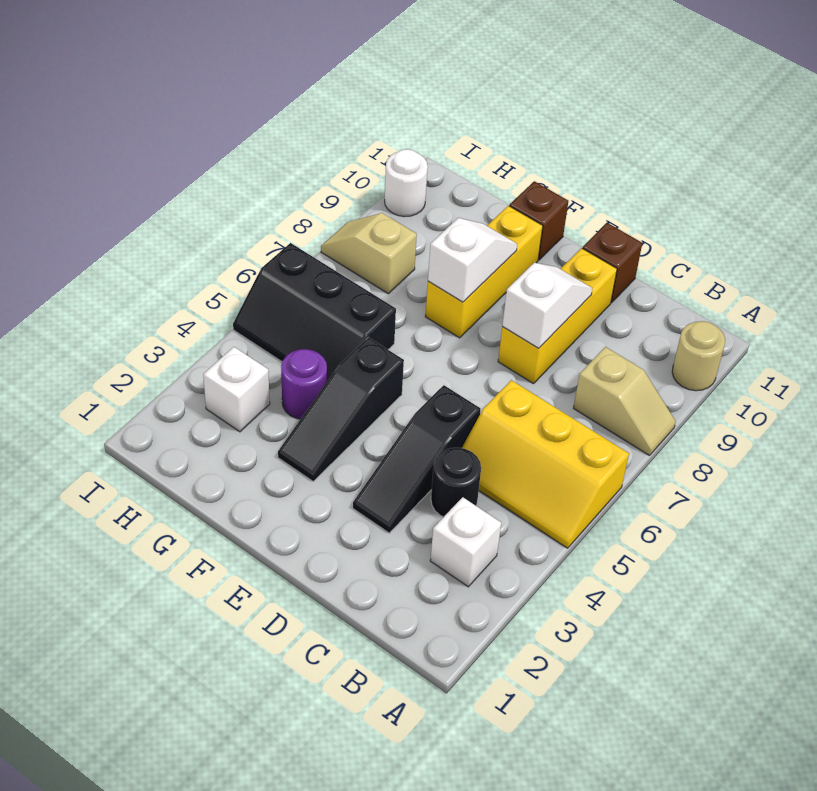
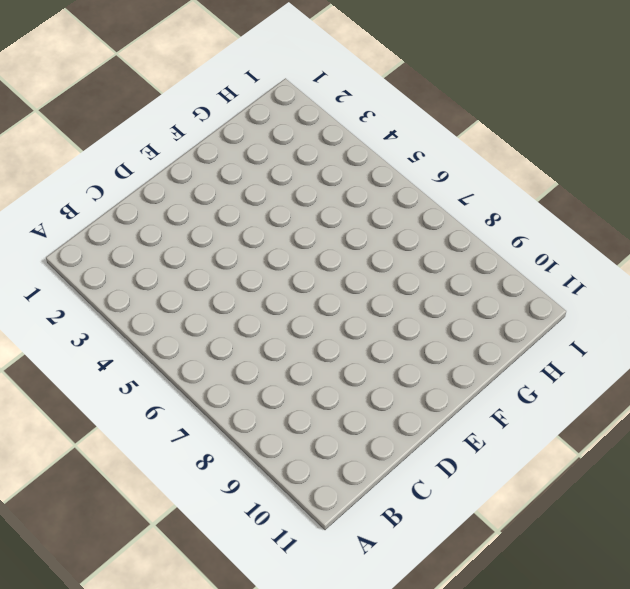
none -> yellow slope A5:C6 level 1 top 6
none -> tan slope A8:B8 level 1 top B
none -> tan round brick A10 level 1

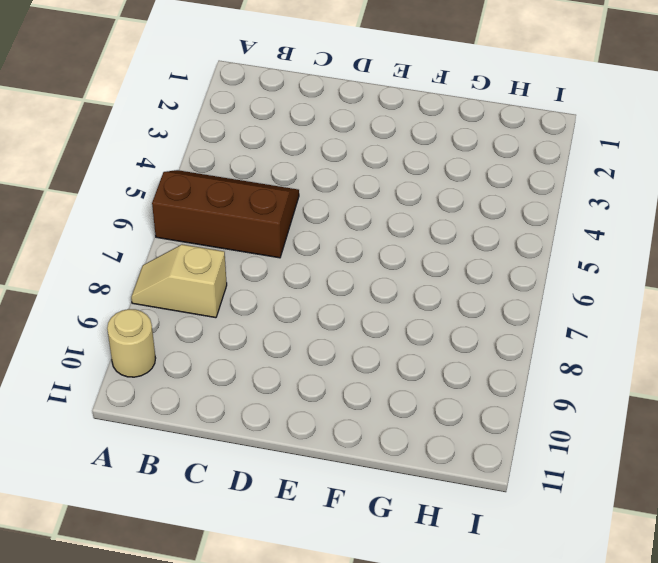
brown slope A5:C6 level 1 top 6 -> yellow slope A5:C6 level 1 top 6
none -> white brick B3 level 1
none -> black round brick C4 level 1
none -> black slope D3:D5 level 1 top 5

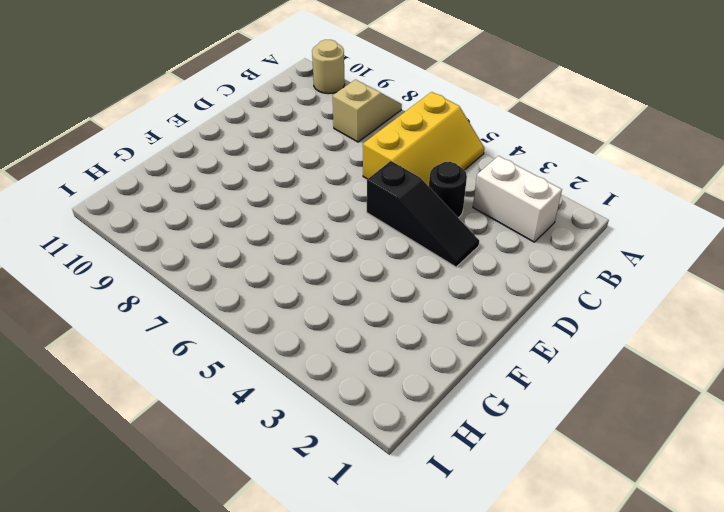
white brick B2:B3 level 1 -> white brick B3 level 1
none -> yellow brick D8:D10 level 1
none -> brown brick D11 level 1
none -> black slope F3:F5 level 1 top 5

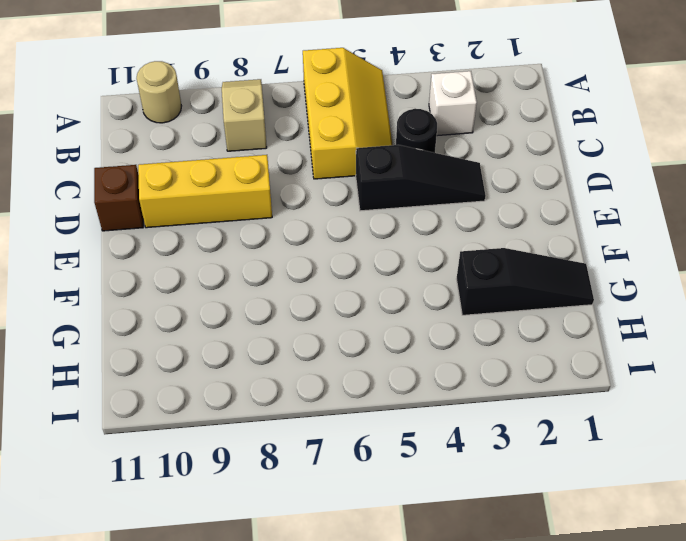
black slope G1:G3 level 1 top 3 -> black slope F3:F5 level 1 top 5
none -> yellow brick F8:F10 level 1
none -> brown brick F11 level 1
none -> purple round brick G4 level 1

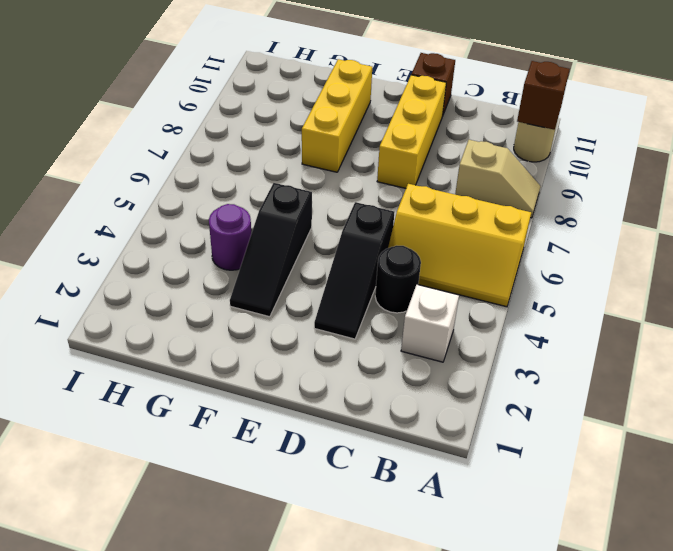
brown brick A10 level 2 -> brown brick F11 level 1
none -> black slope G5:I6 level 1 top 6
none -> white brick H3 level 1
none -> tan slope H8:I8 level 1 top H

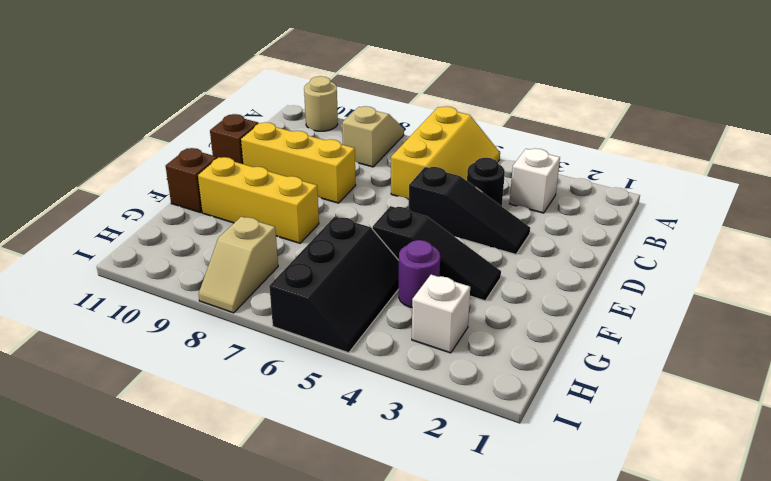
none -> white round brick I10 level 1
none -> white slope D8:D9 level 2 top 8
none -> white slope F8:F9 level 2 top 8

